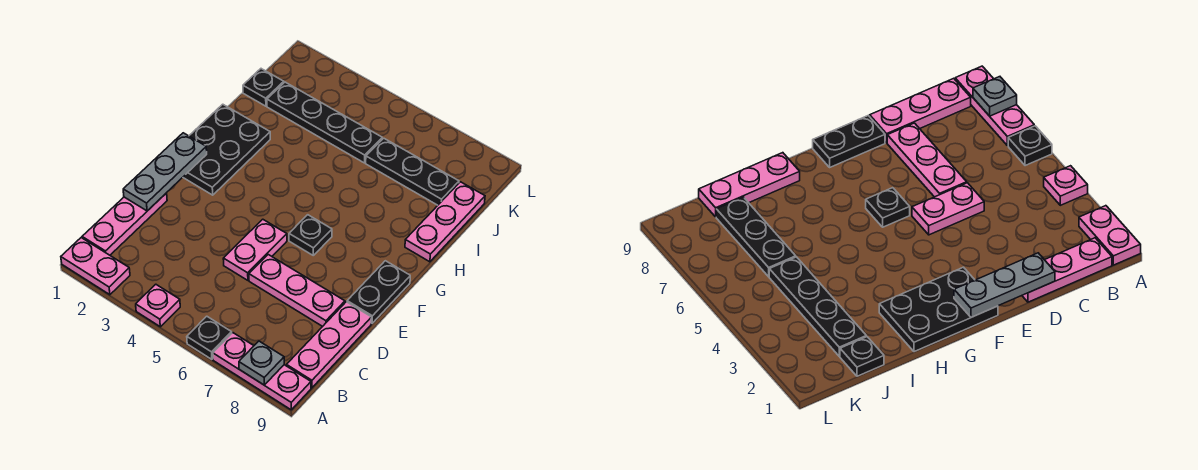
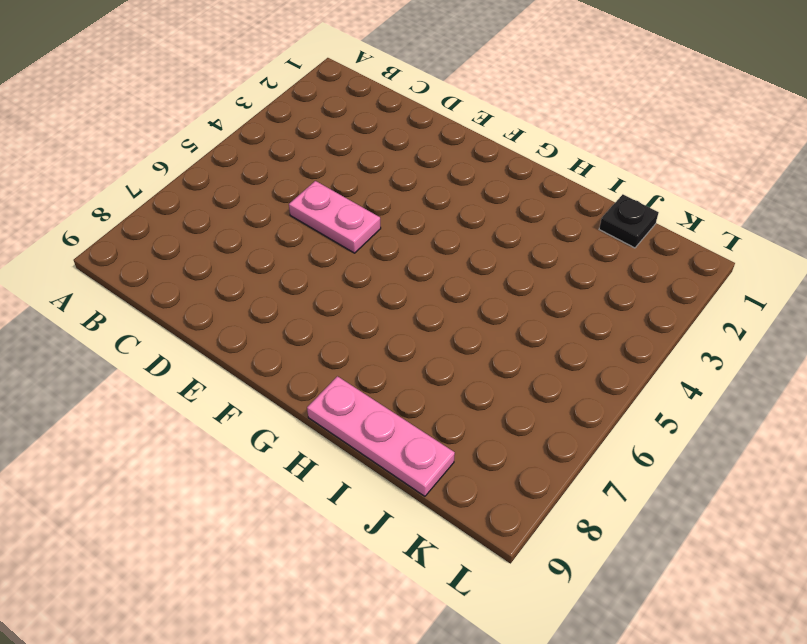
none -> pink plate A1:A2 level 1
none -> pink plate A4 level 1
none -> black plate A6 level 1

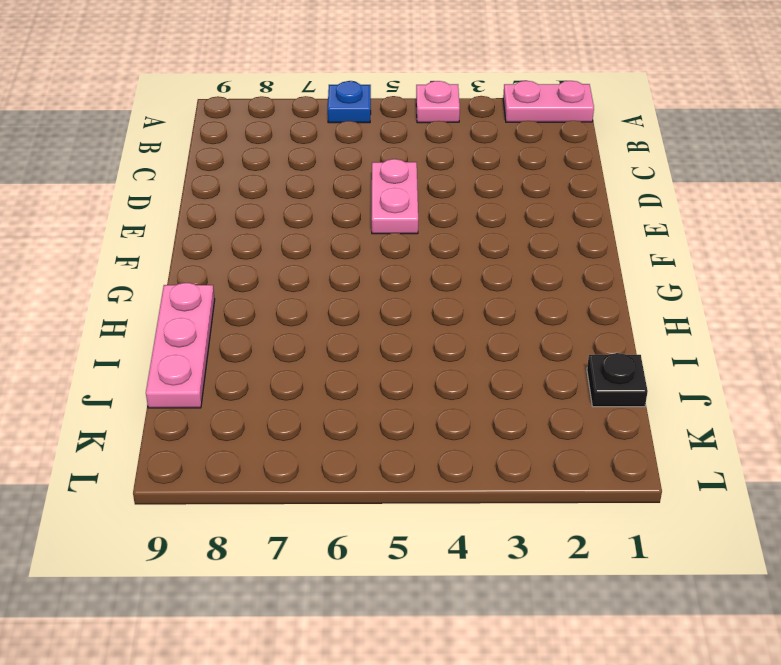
blue plate A6 level 1 -> black plate A6 level 1
none -> pink plate A7:A9 level 1
none -> pink plate B1:D1 level 1
none -> pink plate B9:D9 level 1

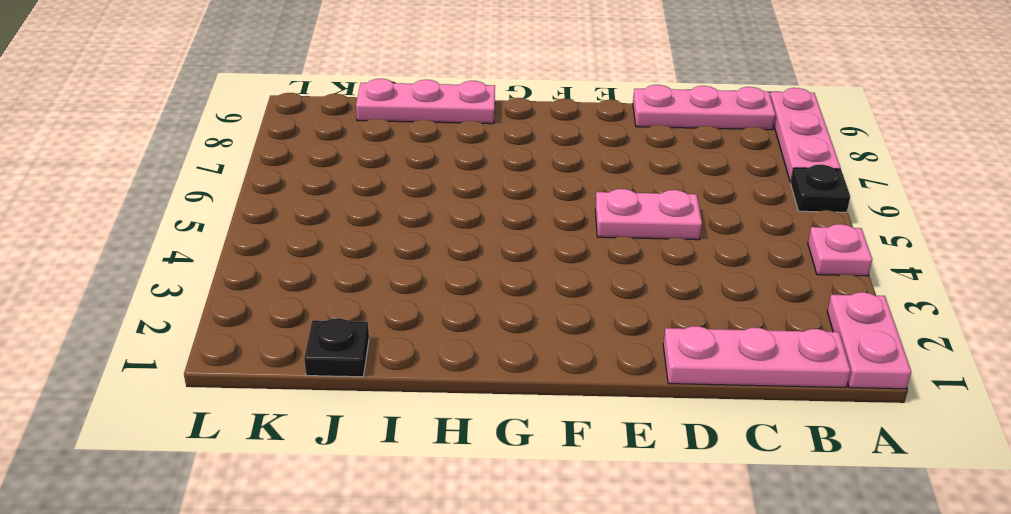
none -> pink plate D6:D8 level 1
none -> black plate E9:F9 level 1
none -> black plate F1:H2 level 1

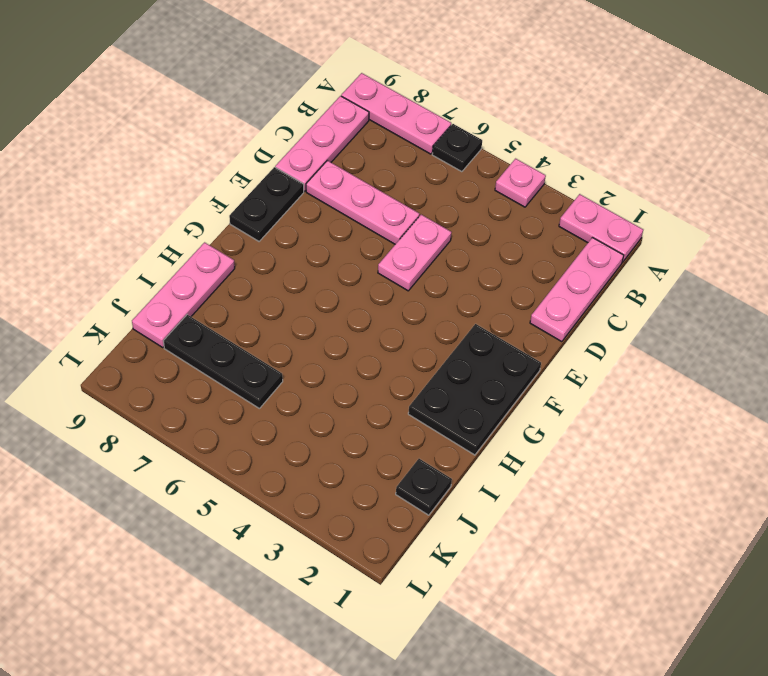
none -> black plate F6 level 1
none -> black plate J2:J5 level 1
none -> grey plate A8 level 2

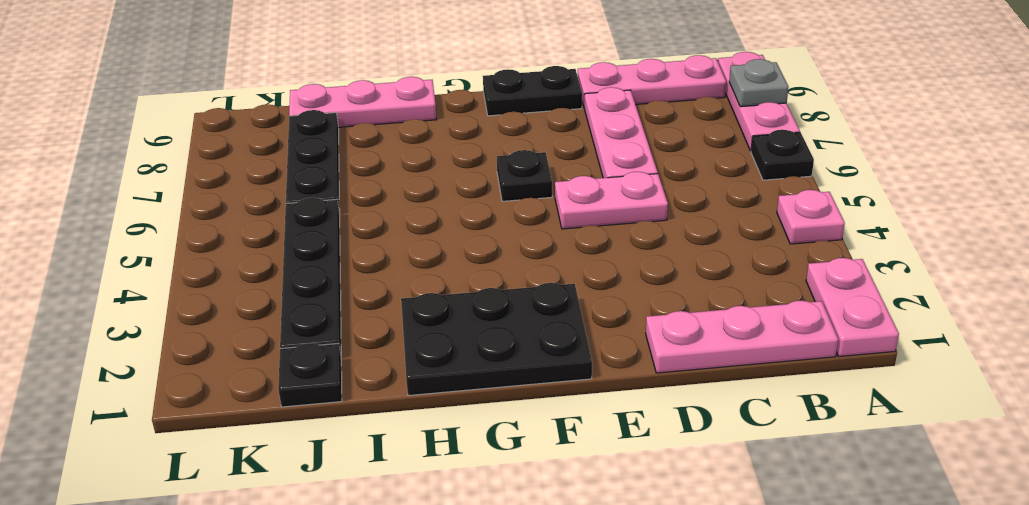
none -> grey plate D1:F1 level 2

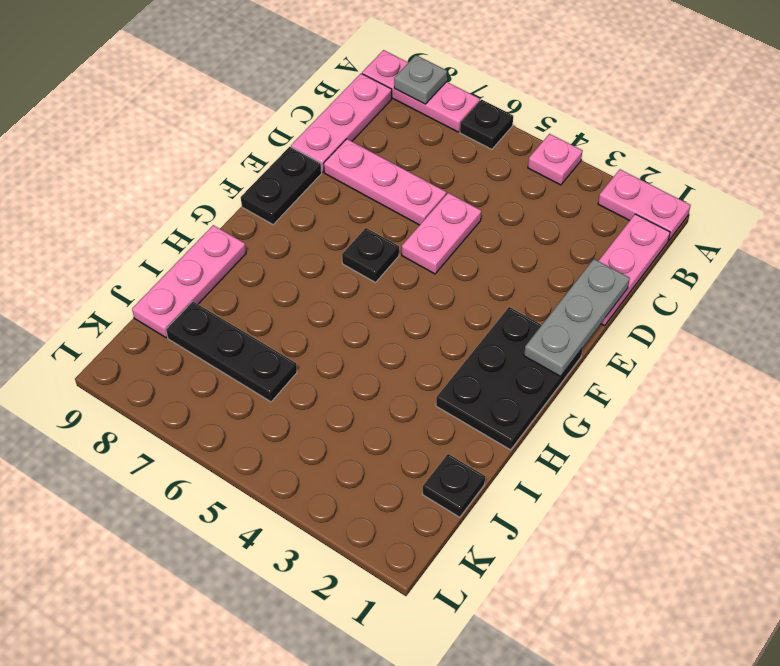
none -> black plate J2:J5 level 1

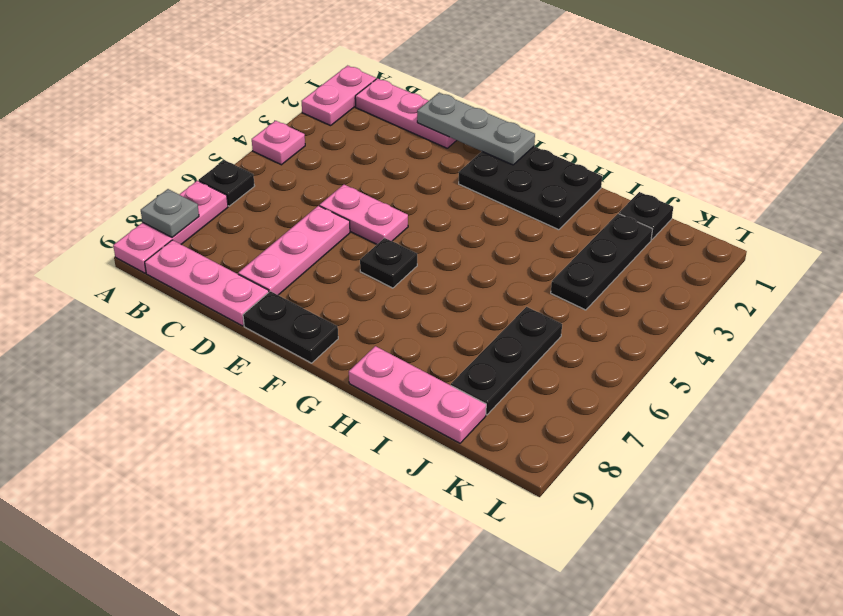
black plate J2:J4 level 1 -> black plate J2:J5 level 1

